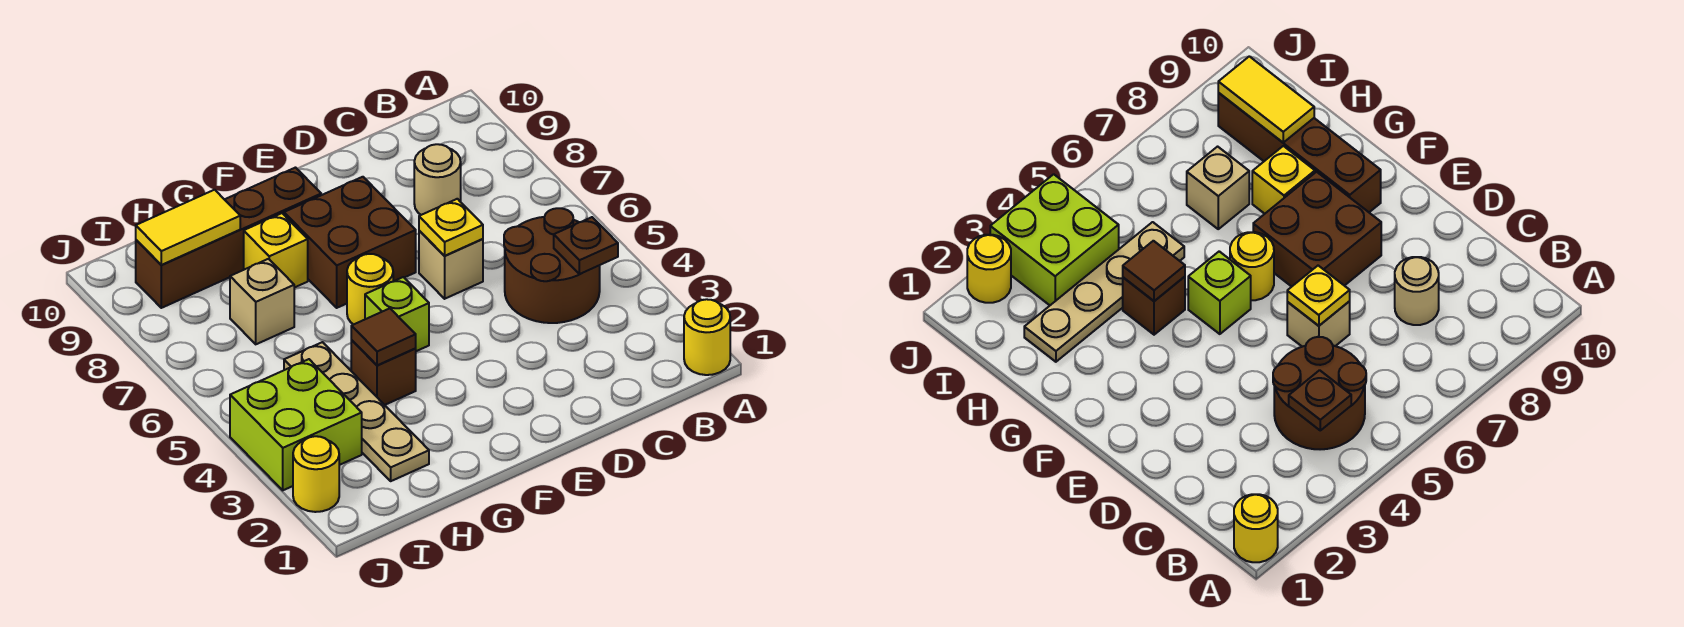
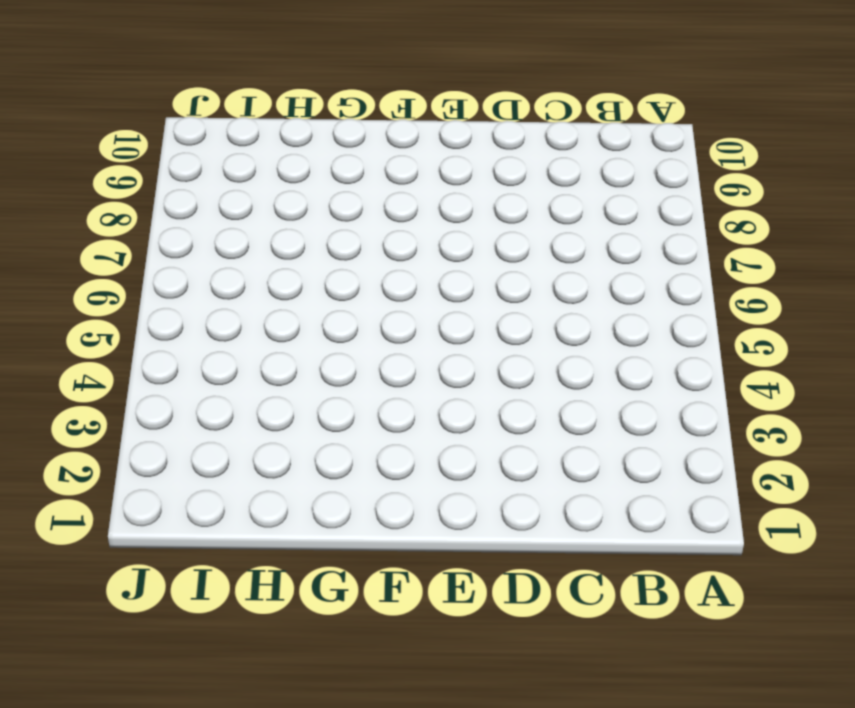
none -> yellow round brick A1 level 1
none -> brown round brick B4:C5 level 1
none -> tan round brick C8 level 1

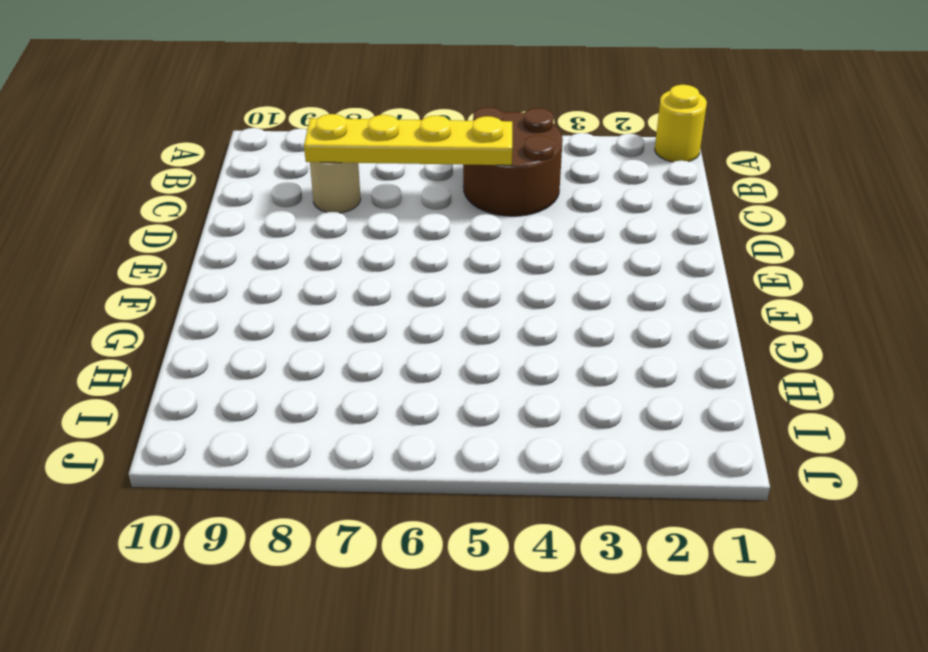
yellow plate C5:C8 level 2 -> none
none -> tan brick D6 level 1
none -> brown brick E7:F8 level 1
none -> lime brick F5 level 1

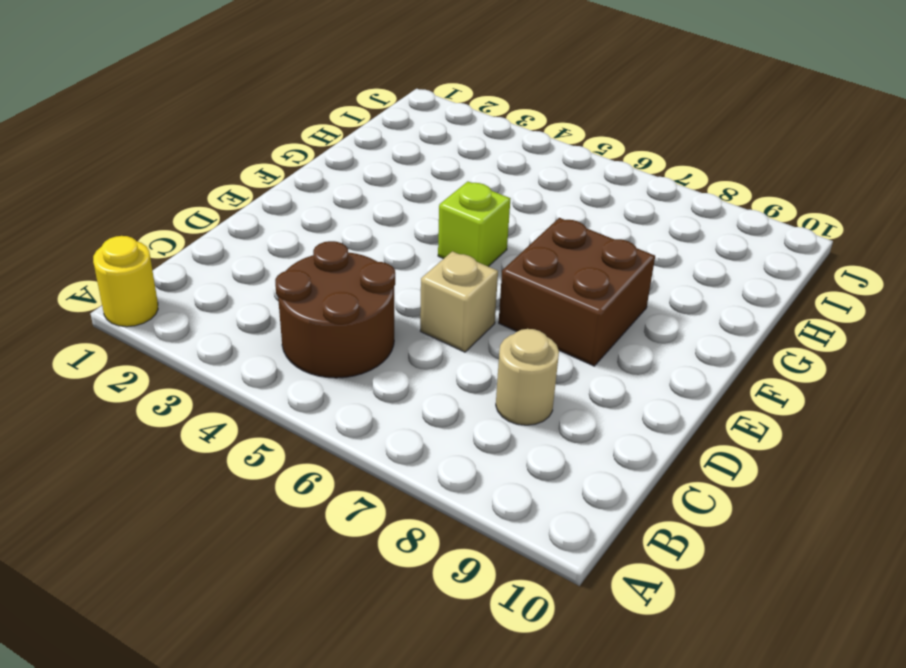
none -> yellow round brick F6 level 1
none -> brown brick F9:I9 level 1
none -> brown brick G4 level 1

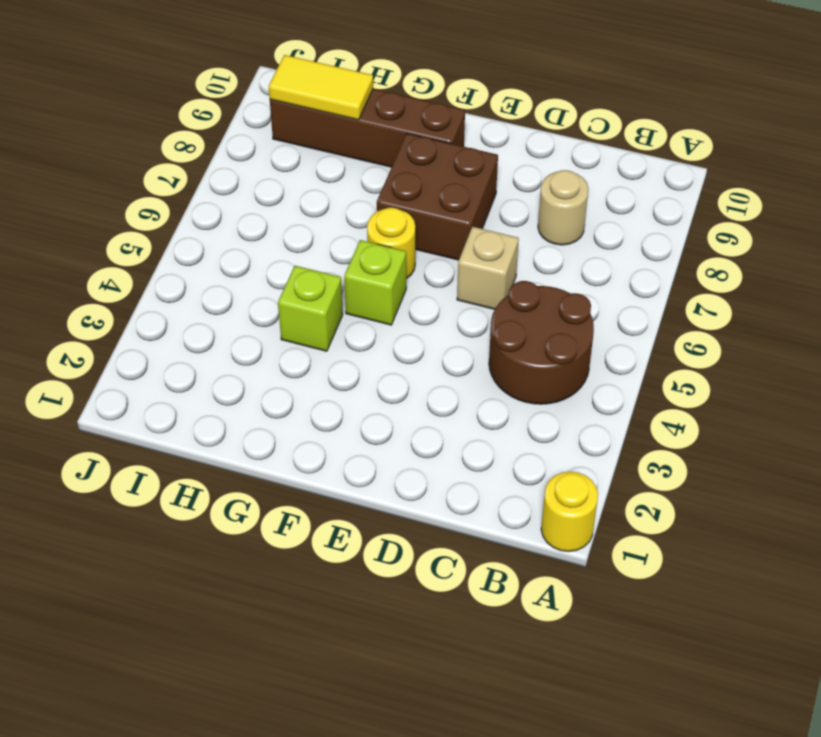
lime brick G4 level 1 -> brown brick G4 level 1
none -> yellow brick G8 level 1
none -> tan plate H2:H5 level 1
none -> tan brick H7 level 1

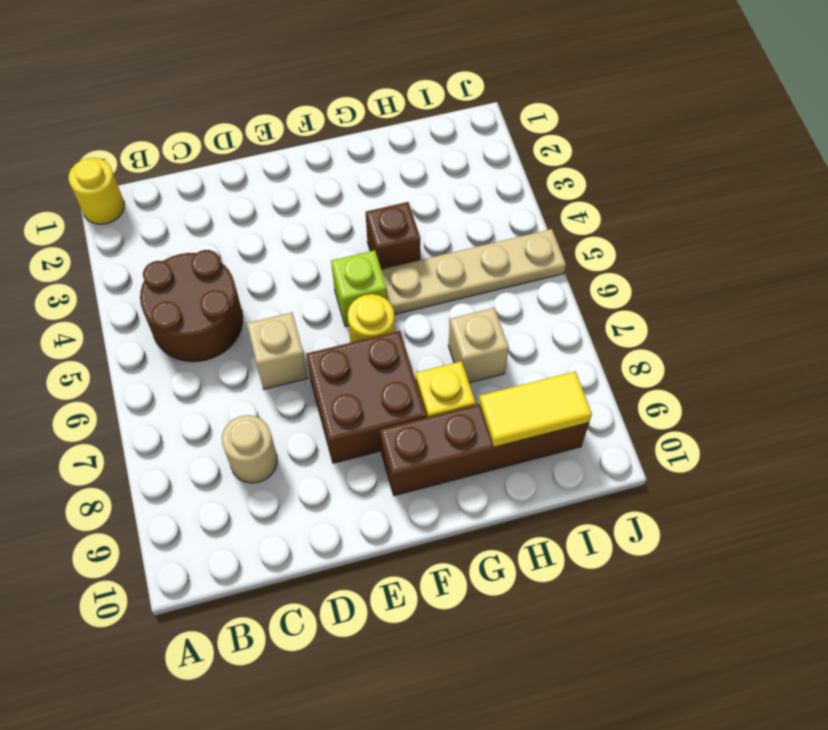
tan plate G5:J5 level 1 -> tan plate H2:H5 level 1
none -> lime brick I3:J4 level 1
none -> yellow round brick J2 level 1
none -> brown plate B4 level 2

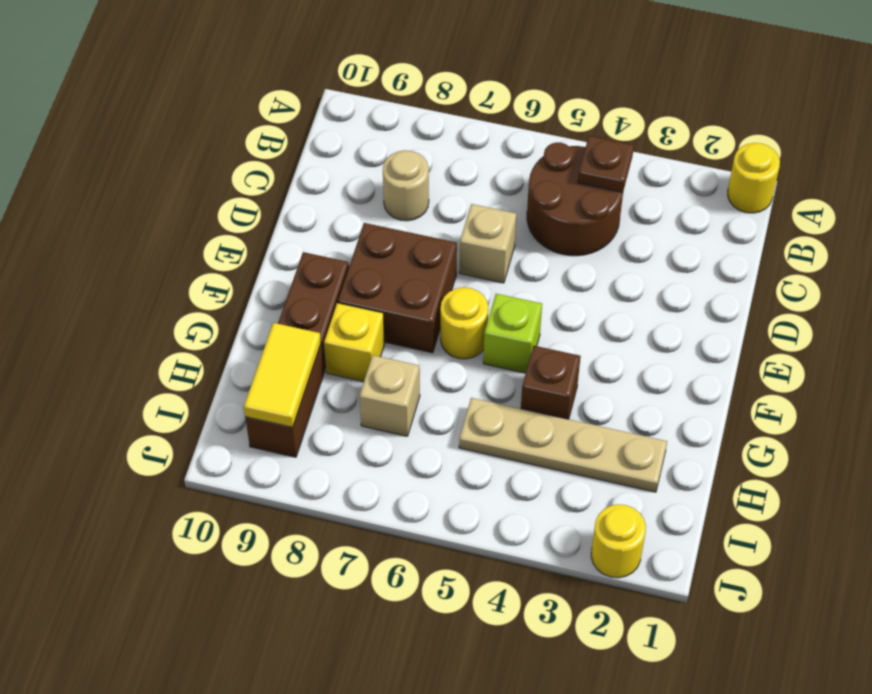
none -> lime brick I3:J4 level 1
none -> yellow plate D6 level 2
none -> brown tile G4 level 2

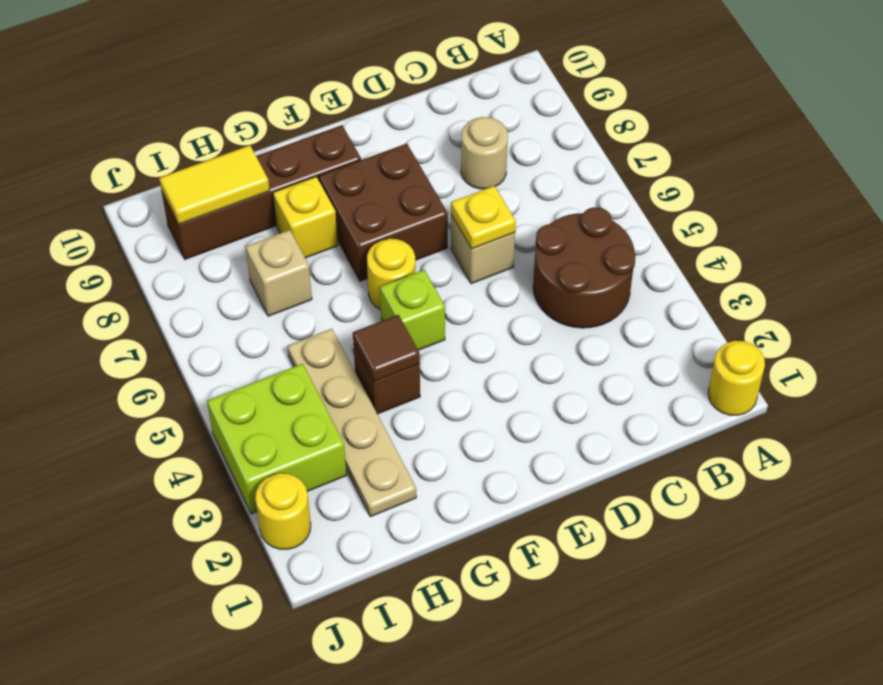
none -> brown plate B4 level 2

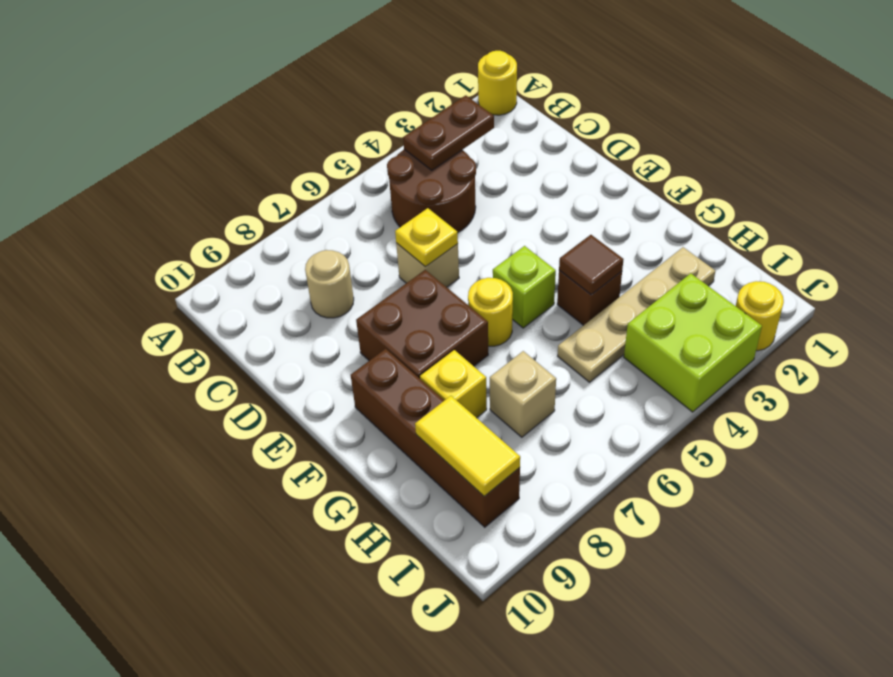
brown plate B3:B4 level 2 -> brown plate B4 level 2

